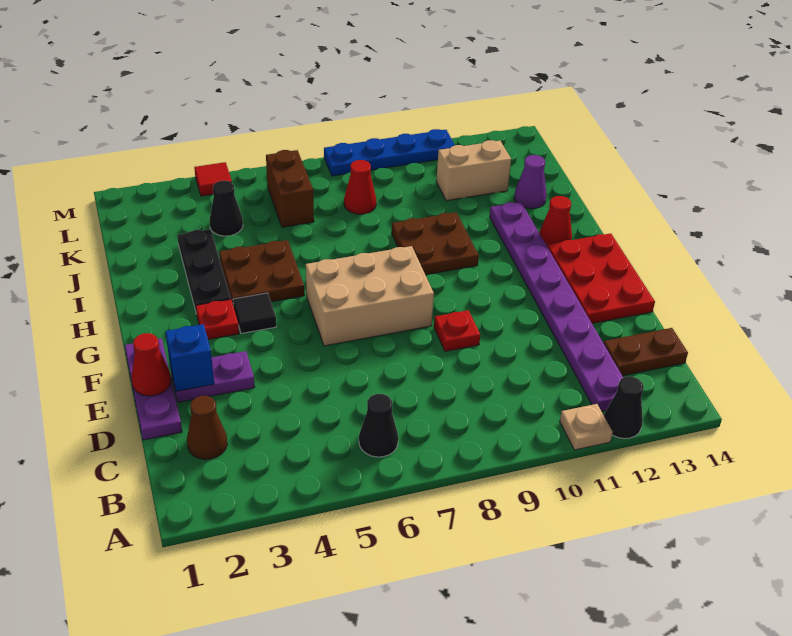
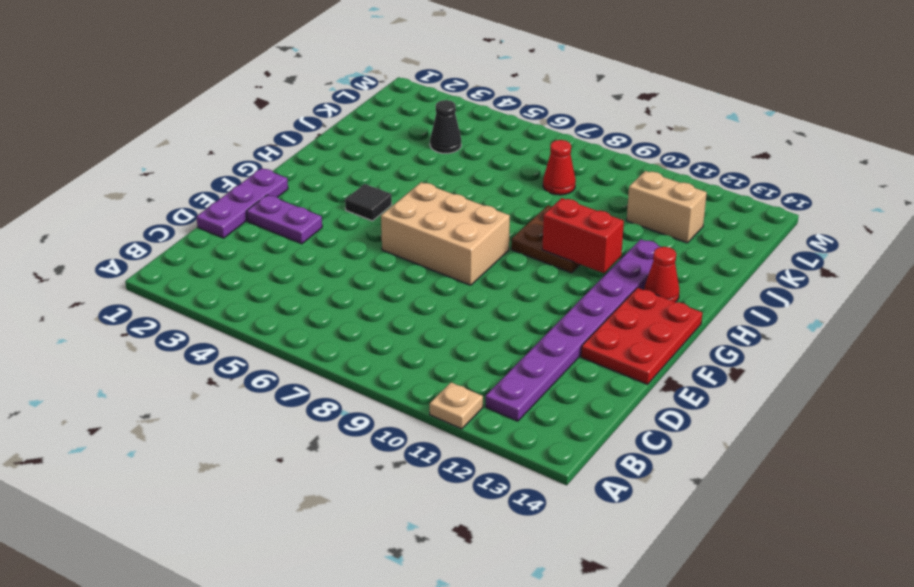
red brick H10:H11 level 2 -> none
none -> black cone A12 level 1
none -> black cone B6 level 1
none -> brown cone C2 level 1

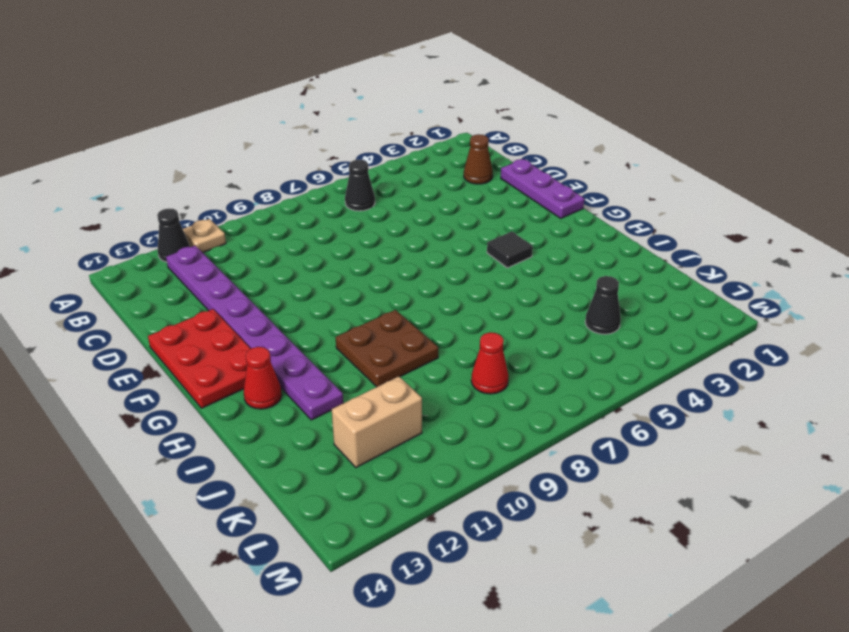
none -> brown plate C13:C14 level 1
none -> purple plate E2:E3 level 1
none -> red plate E9 level 1

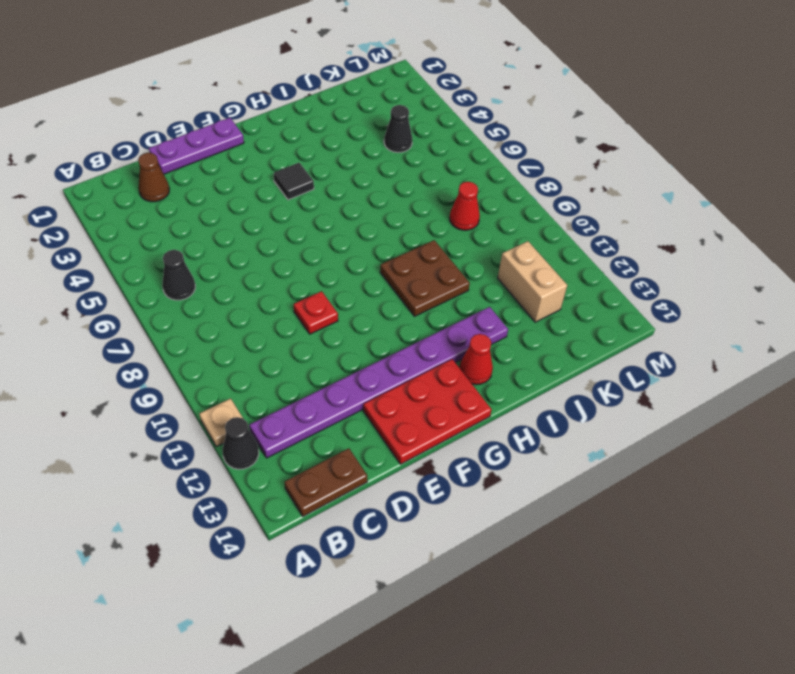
brown plate B14:C14 level 1 -> brown plate C13:C14 level 1
none -> purple plate E2:E3 level 1
none -> tan brick F6:G8 level 1
none -> red plate G3 level 1

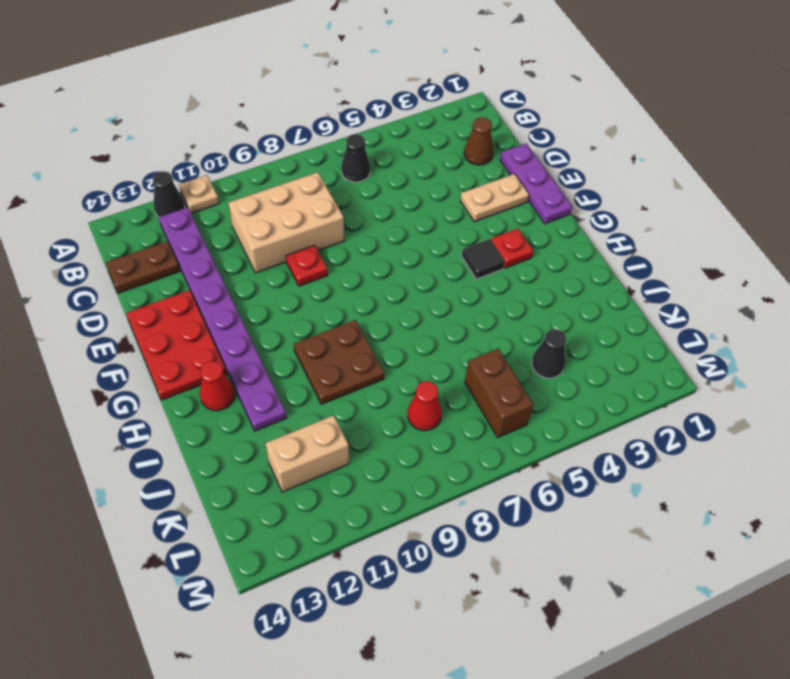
tan brick C8:D10 level 1 -> tan brick F6:G8 level 1
tan plate E2:E3 level 1 -> purple plate E2:E3 level 1
none -> black plate H3:J3 level 1
none -> brown plate H4:I5 level 1
none -> purple cone J13 level 1

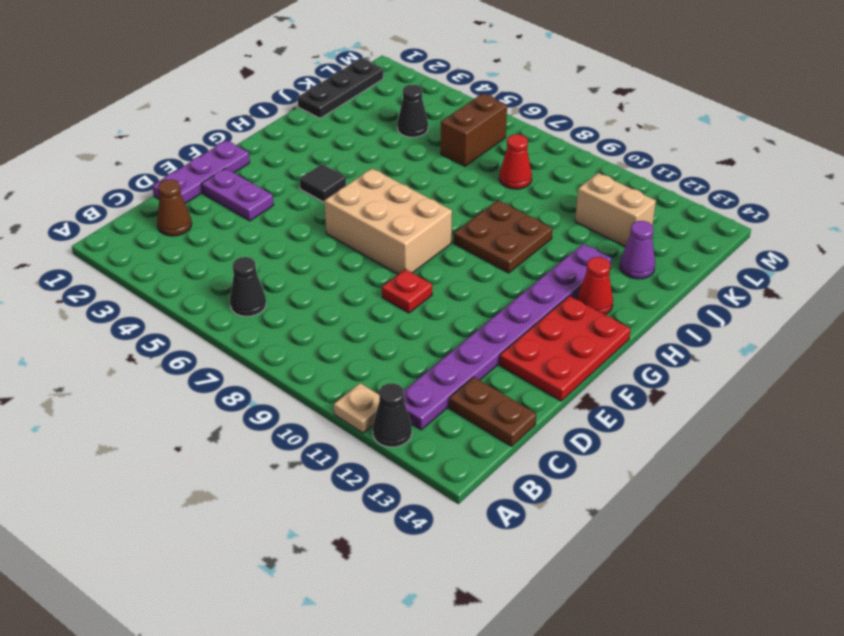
black plate J1:L1 level 1 -> black plate H3:J3 level 1
none -> red plate G3 level 1
none -> brown plate H4:I5 level 1
none -> red tile M4 level 1

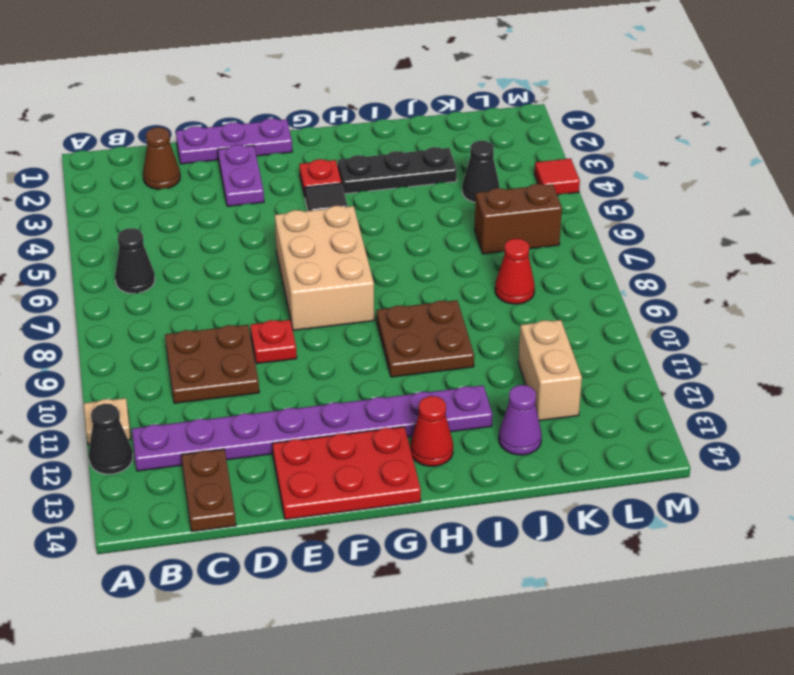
brown plate C9:D10 level 1 -> brown plate H4:I5 level 1
none -> blue plate M8:M11 level 1
none -> red cone E1 level 2
none -> blue brick E2 level 2

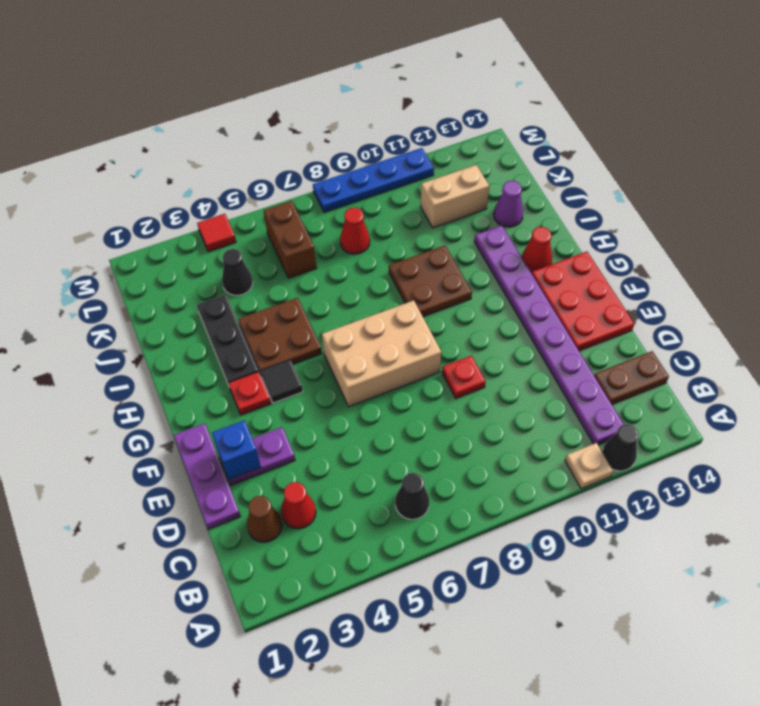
red cone C3 level 1 -> red cone E1 level 2

